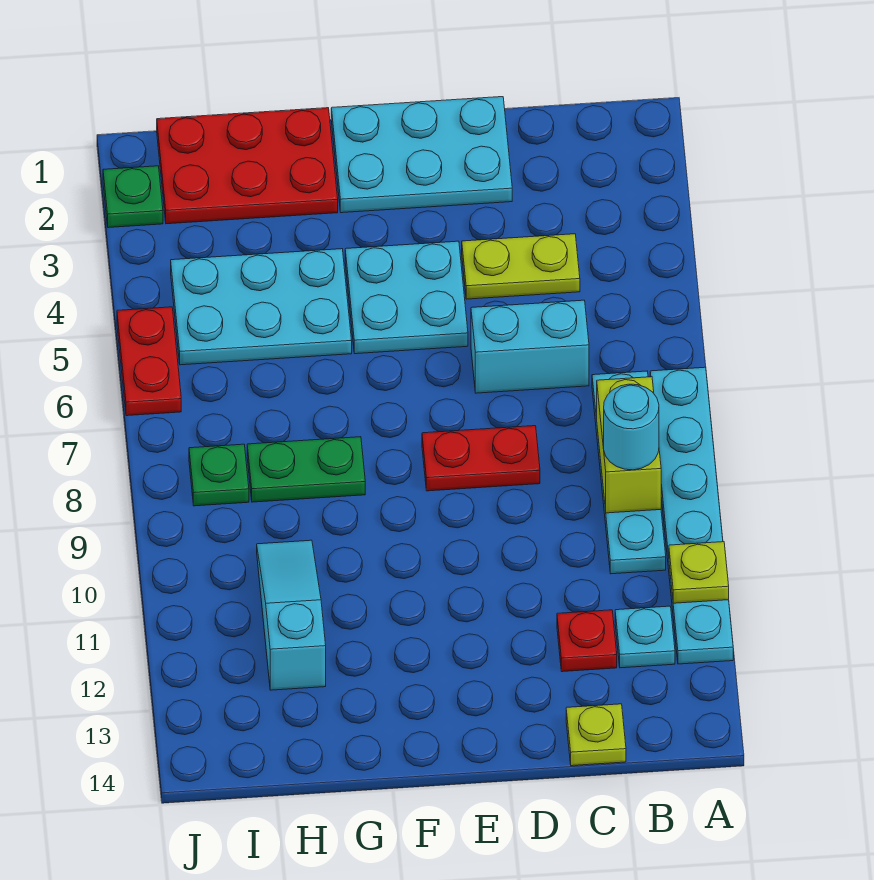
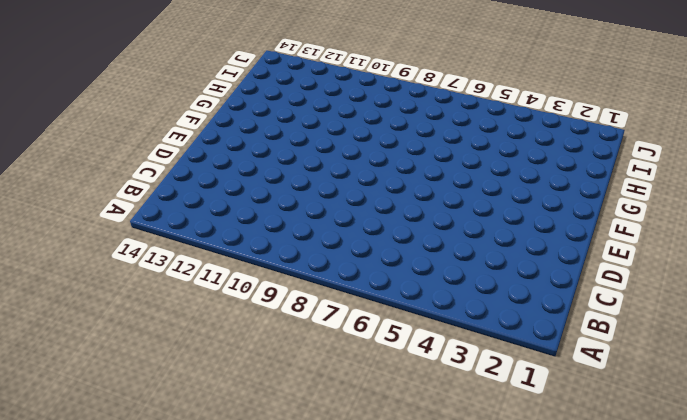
none -> cyan plate A7:A12 level 1
none -> cyan plate B7:B10 level 1
none -> cyan plate B12 level 1

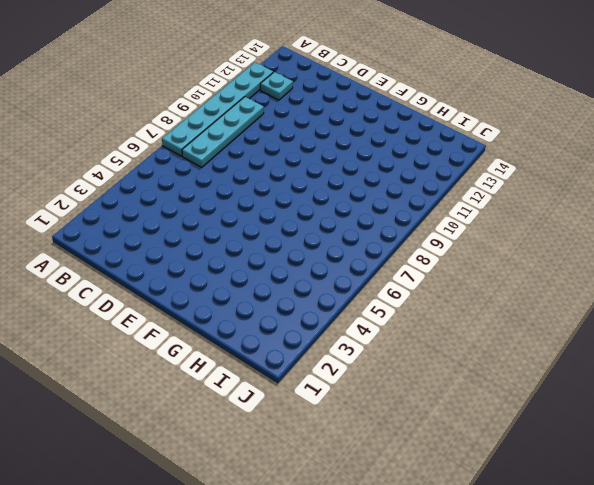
none -> lime plate C4:D4 level 1
none -> cyan brick C6:D6 level 1
none -> red plate C12 level 1

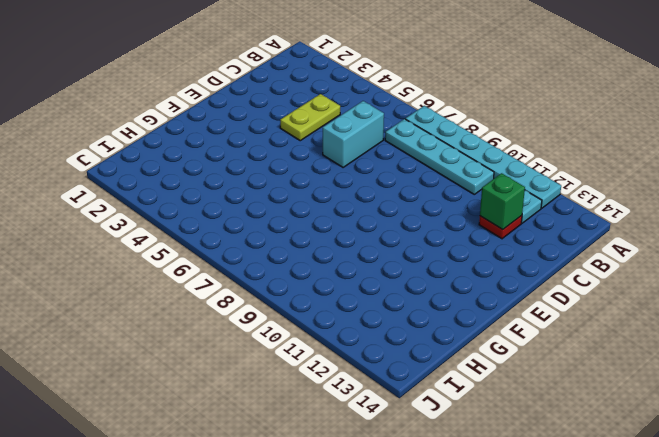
green brick C12 level 2 -> none
none -> lime plate C14 level 1
none -> cyan plate D1:F2 level 1
none -> red plate D8:E8 level 1

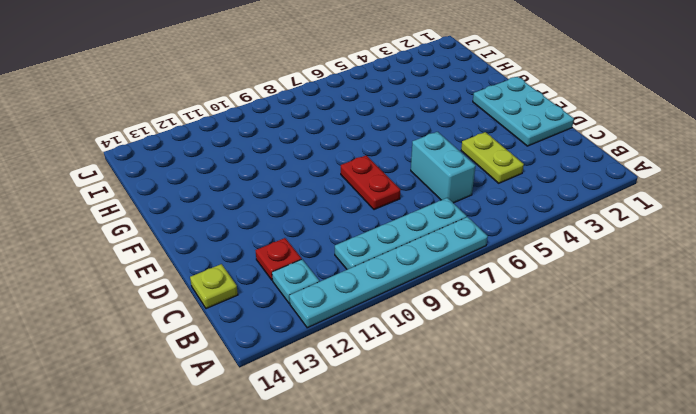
none -> cyan plate E4:F5 level 1
none -> red plate G1:I2 level 1
none -> cyan plate G4:I5 level 1

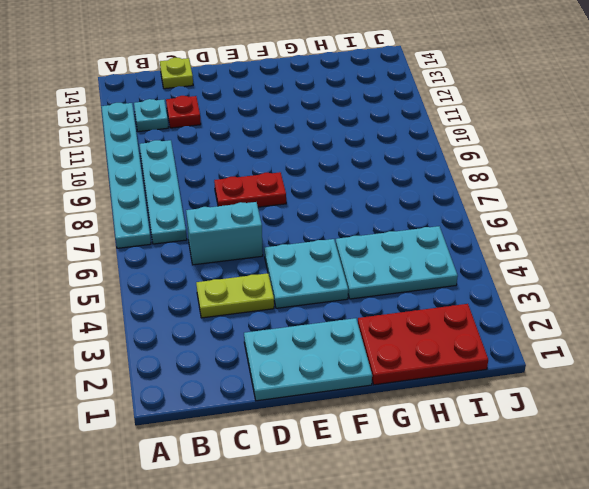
none -> green plate G8:H8 level 1
none -> cyan slope H10:H12 level 1 top 12
none -> green plate I8 level 1

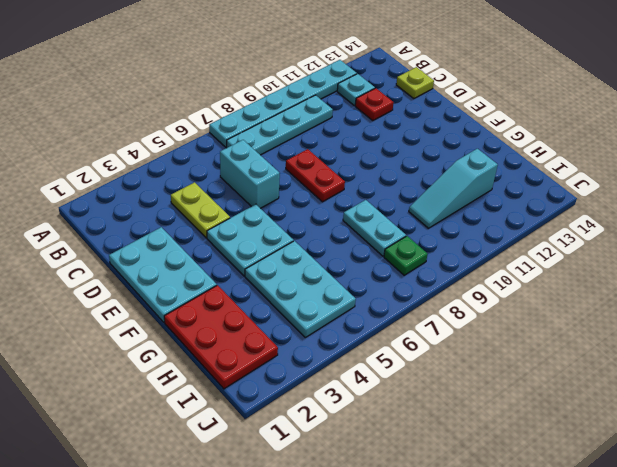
cyan plate G8:H8 level 1 -> green plate G8:H8 level 1
none -> green plate J2 level 1
none -> red plate J5:J6 level 1
none -> lime plate A11 level 2

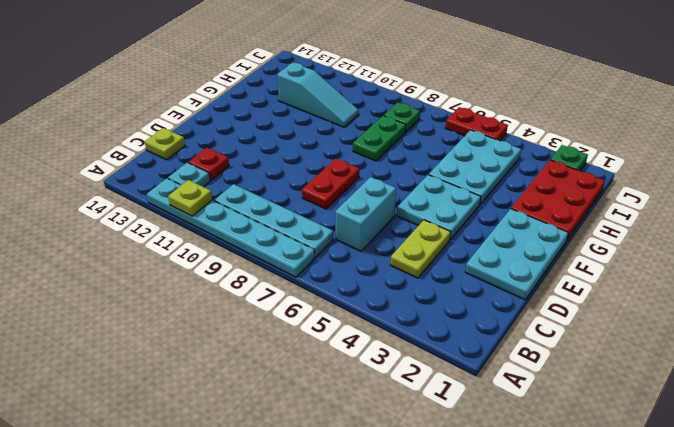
none -> lime brick B8:B9 level 2
none -> cyan round brick B9 level 3

